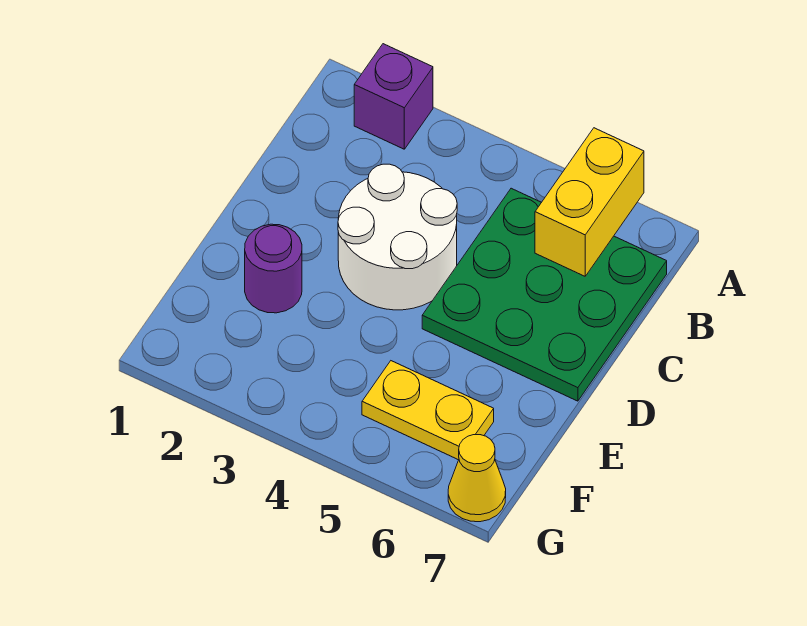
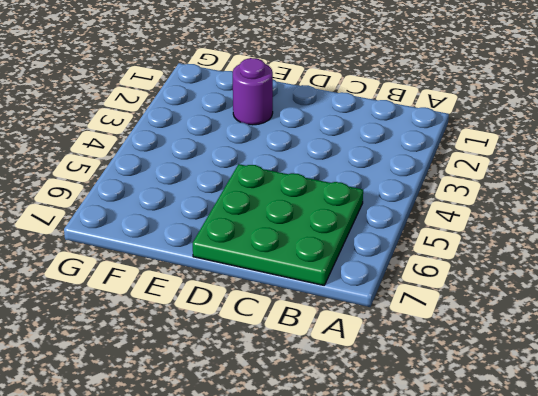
none -> purple brick A2 level 1
none -> white round brick C3:D4 level 1

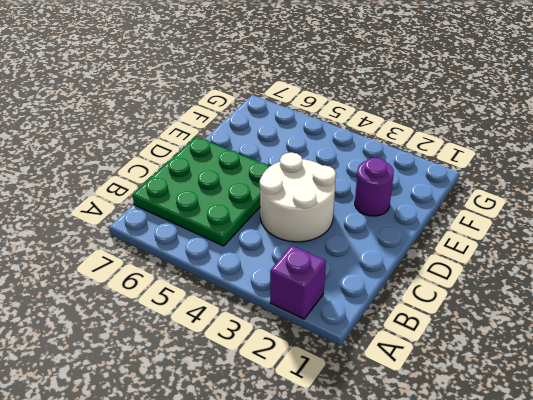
none -> yellow plate F5:F6 level 1
none -> yellow cone G7 level 1

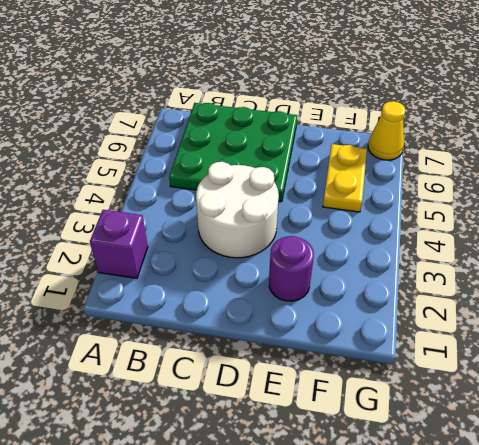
none -> yellow brick A6:B6 level 2

